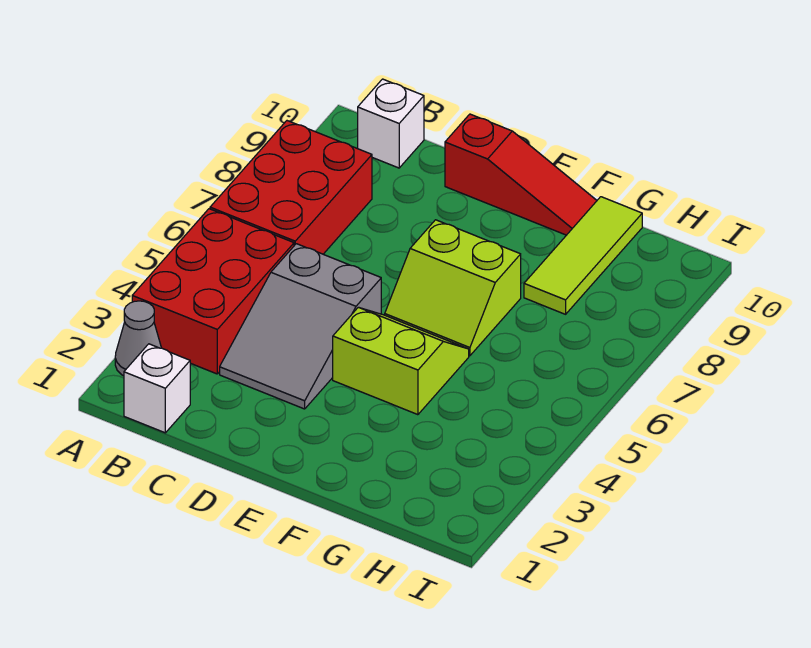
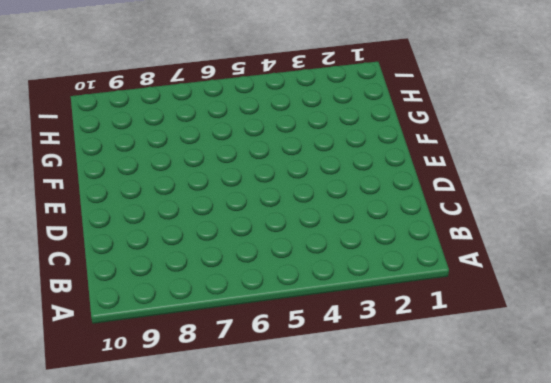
none -> grey cone A2 level 1
none -> red brick A3:B5 level 1

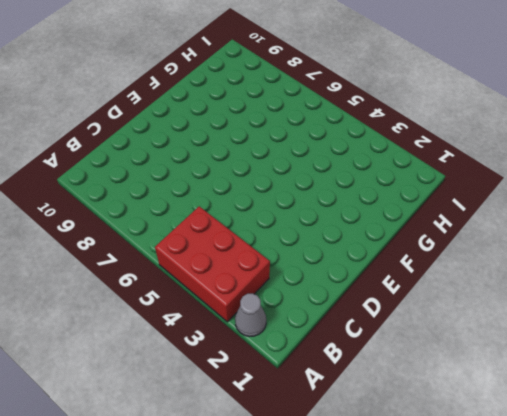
none -> red brick A6:B8 level 1
none -> white brick B1 level 1

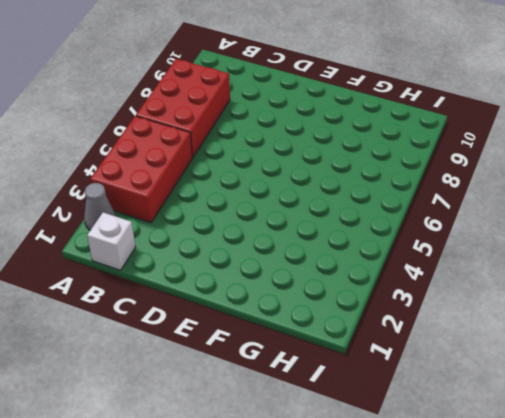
none -> white brick B10 level 1
none -> grey slope C3:D5 level 1 top 5

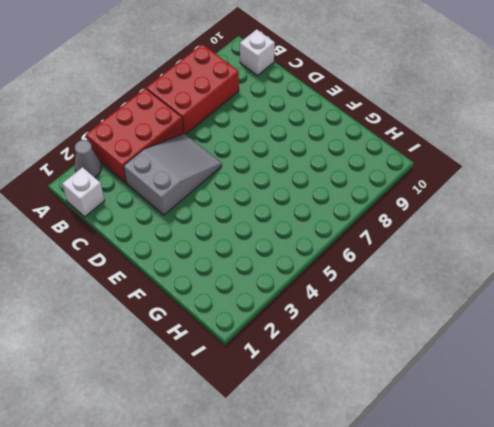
grey slope C3:D5 level 1 top 3 -> grey slope C3:D5 level 1 top 5
none -> red slope D10:F10 level 1 top D
none -> lime slope E4:F5 level 1 top 4

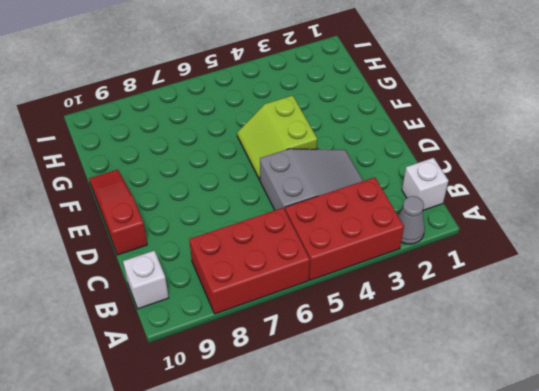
none -> lime slope E6:F7 level 1 top 7
none -> lime tile G8:G10 level 1

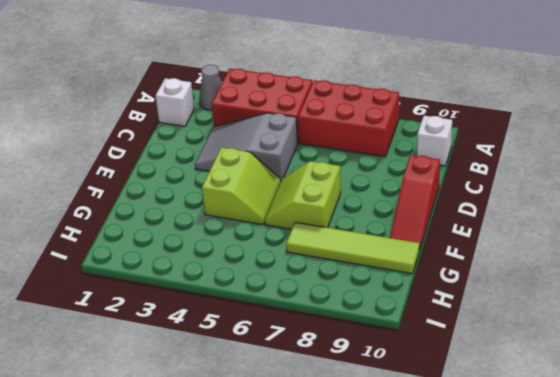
lime tile G7:G10 level 1 -> lime tile G8:G10 level 1

